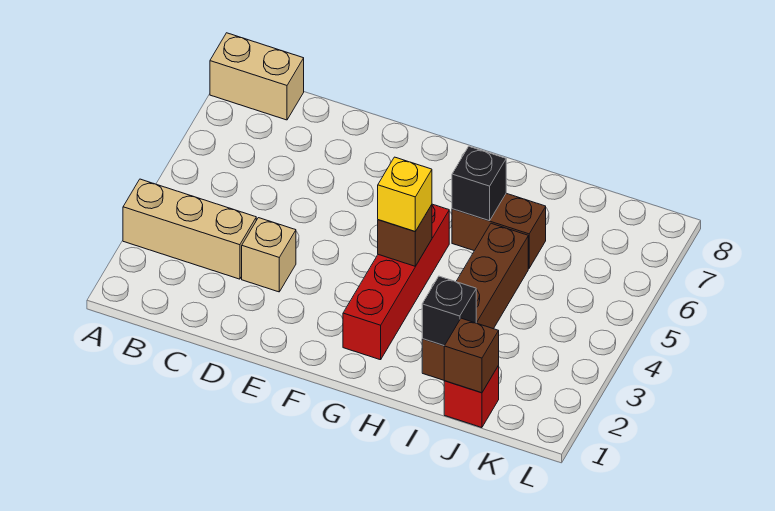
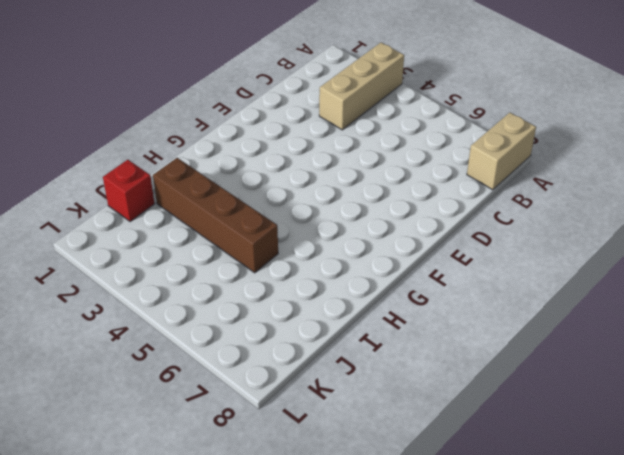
none -> tan brick D3 level 1
none -> red brick G2:G5 level 1
none -> brown brick H6:I6 level 1

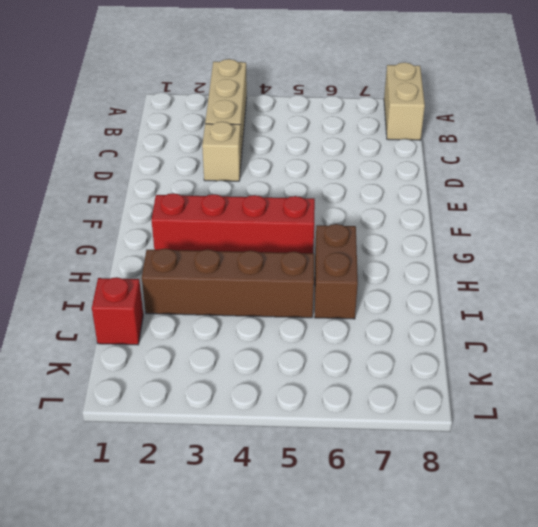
none -> brown brick G4 level 2
none -> black brick H6 level 2
none -> black brick I2 level 2

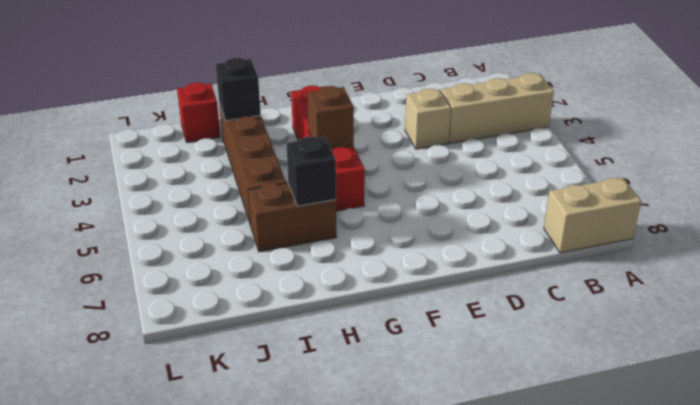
none -> brown brick J1 level 2
none -> yellow brick G4 level 3

